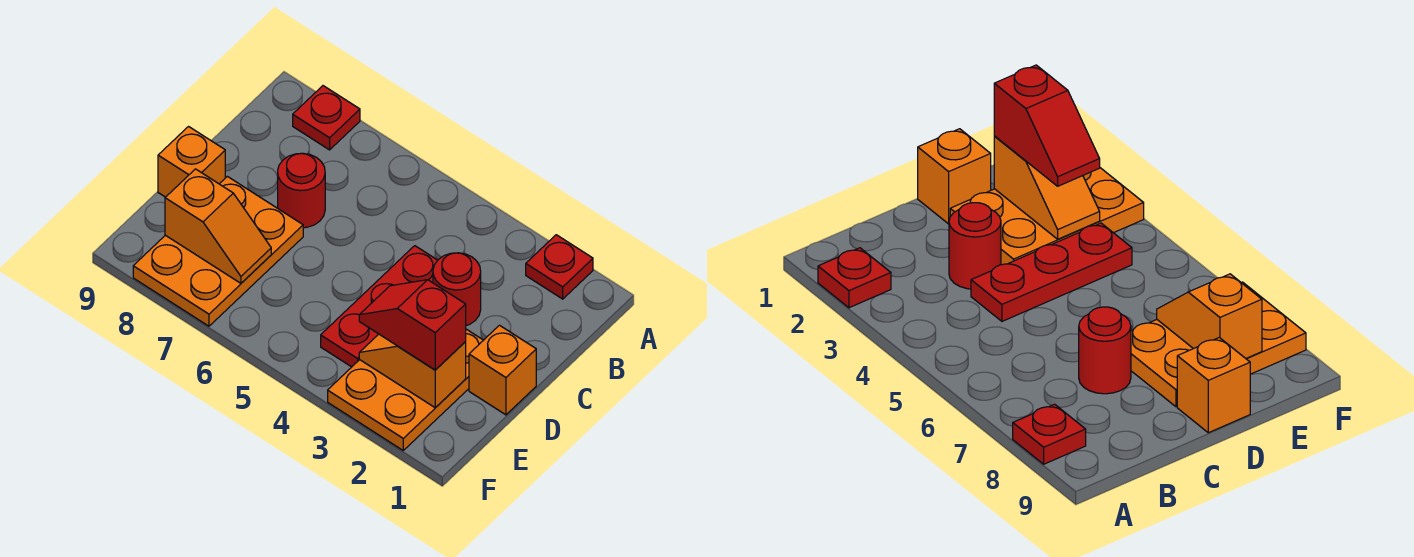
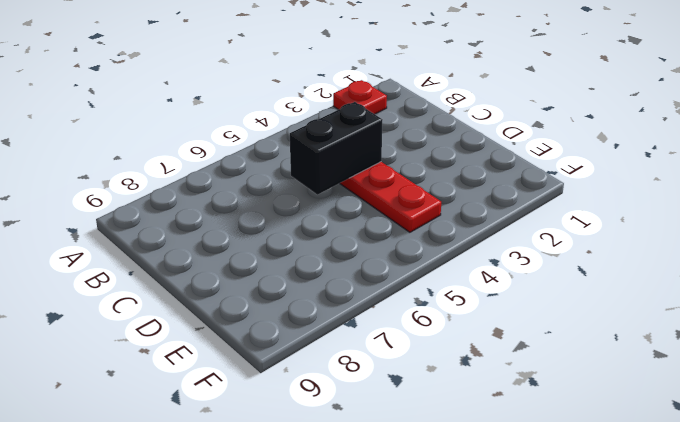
black brick C4:C5 level 2 -> none
none -> red plate A8 level 1
none -> red round brick C3 level 1
none -> red round brick C7 level 1

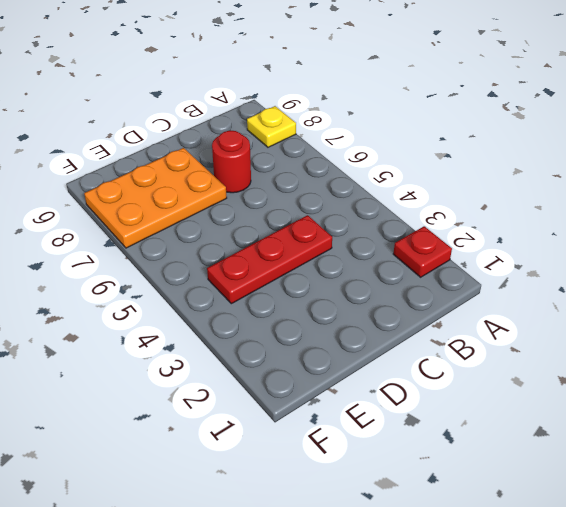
yellow plate A8 level 1 -> red plate A8 level 1
none -> red round brick C3 level 1
none -> orange brick D1 level 1
none -> orange plate D2:F3 level 1

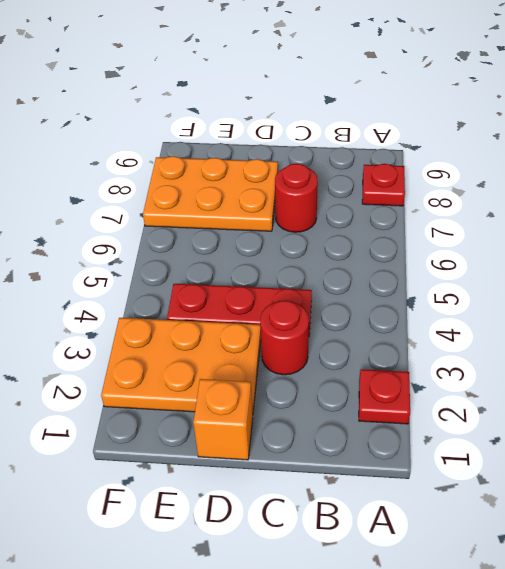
none -> orange brick D9 level 1
none -> orange slope E2:E3 level 2 top 2
none -> orange slope E7:E8 level 2 top 8

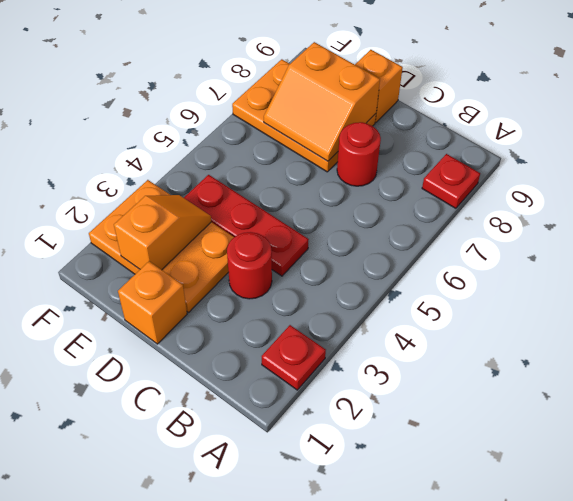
orange slope D7:E8 level 2 top 8 -> orange slope E7:E8 level 2 top 8
none -> red slope E2:E3 level 3 top 2

